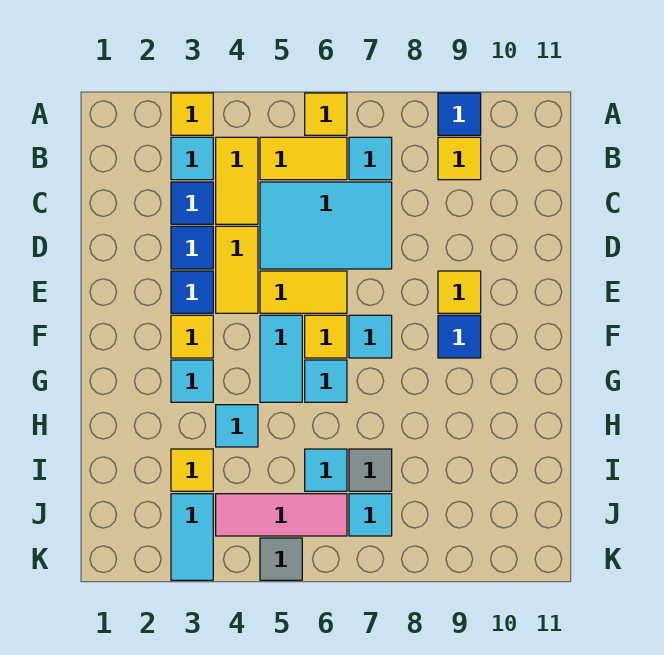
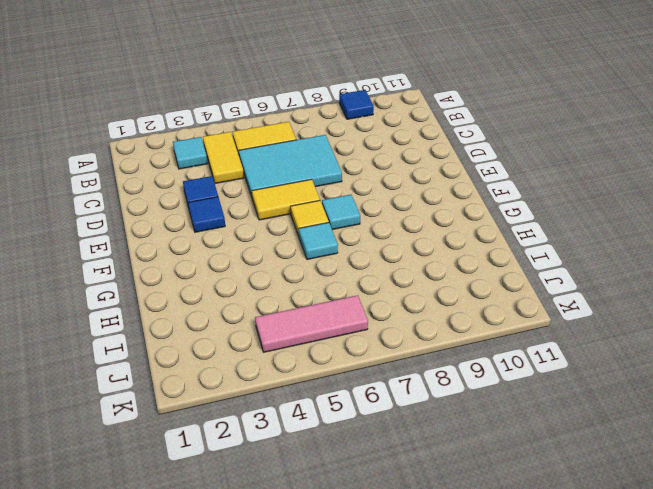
none -> yellow tile A3 level 1
none -> yellow tile A6 level 1
none -> cyan tile B7 level 1
none -> yellow tile B9 level 1

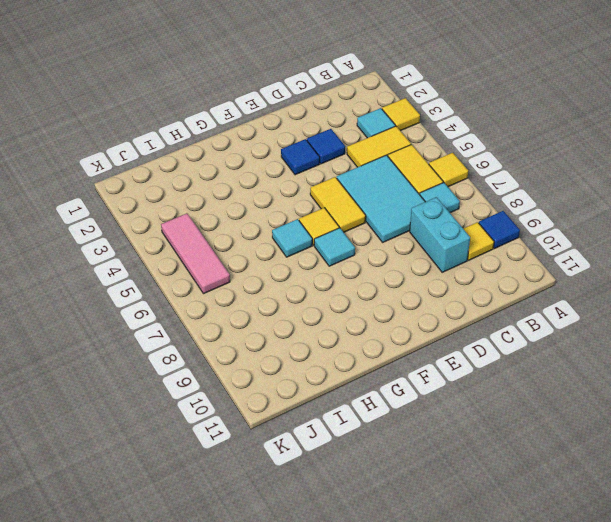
cyan brick C8:C9 level 1 -> none
none -> blue tile C3 level 1
none -> yellow tile D4:E4 level 1
none -> yellow tile E9 level 1
none -> yellow tile F3 level 1

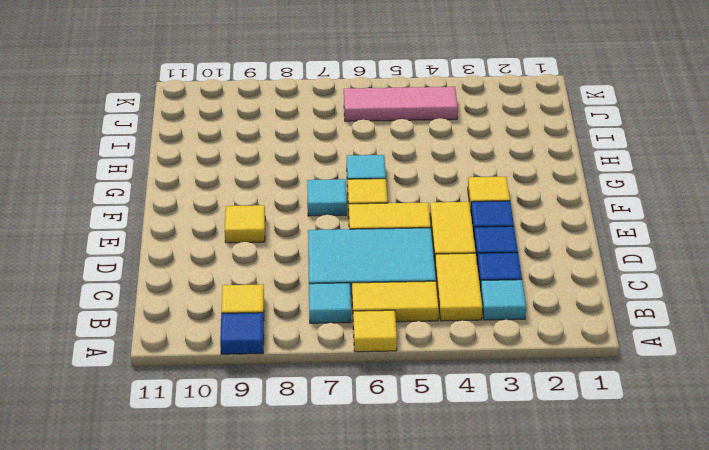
none -> yellow tile A3 level 1
none -> cyan tile F5:G5 level 1
none -> blue tile F9 level 1
none -> cyan tile G3 level 1

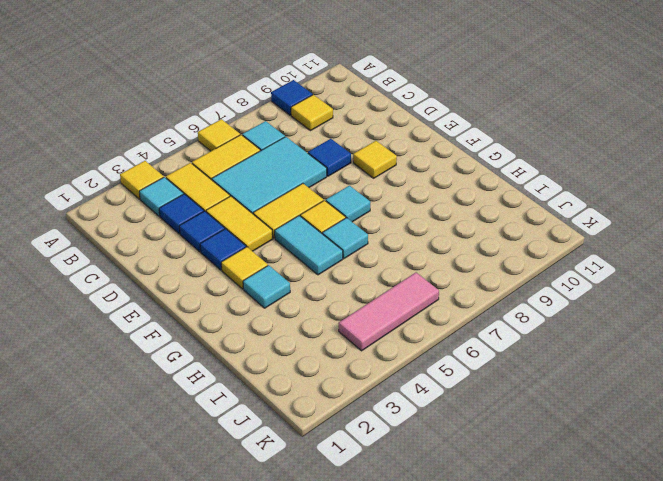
blue tile D8 level 1 -> blue tile F9 level 1
none -> cyan tile H4 level 1
none -> yellow tile I3 level 1
none -> cyan tile I6 level 1
none -> grey tile I7 level 1

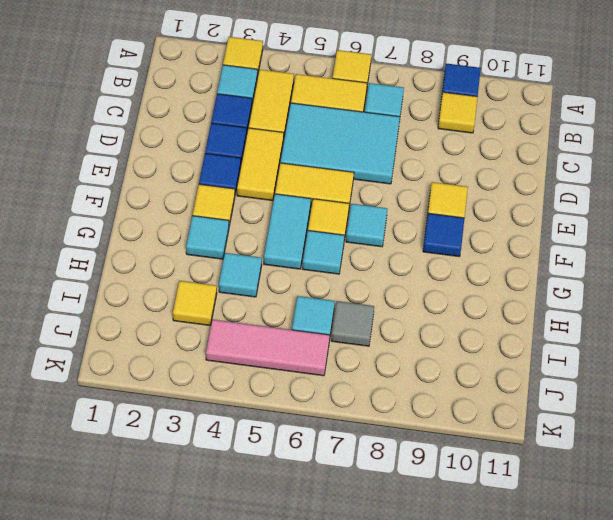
none -> cyan tile J3:K3 level 1
none -> cyan tile J7 level 1
none -> grey tile K5 level 1

